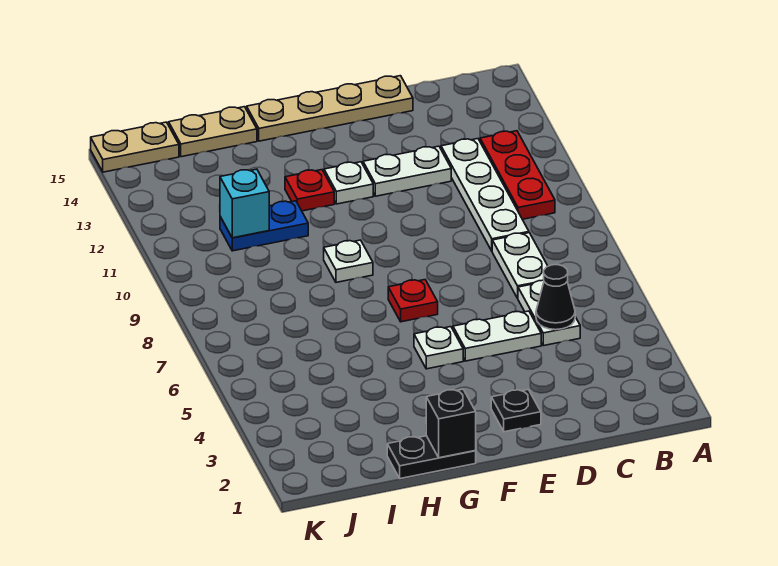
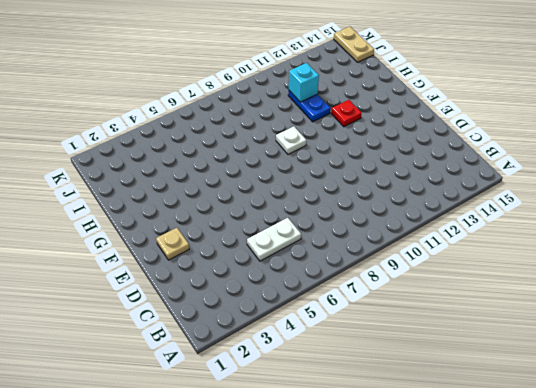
tan plate E2 level 1 -> black plate E2 level 1
none -> red plate B10:B12 level 1
none -> white plate C7:C8 level 1
none -> white plate C9:C12 level 1

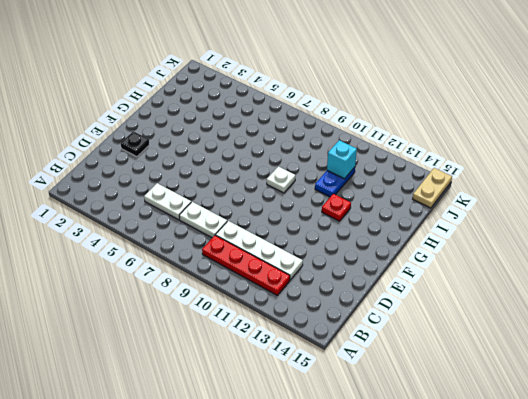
red plate B9:B12 level 1 -> red plate B10:B12 level 1
none -> white plate D5:E5 level 1
none -> white plate D12:E12 level 1
none -> tan plate D15:G15 level 1

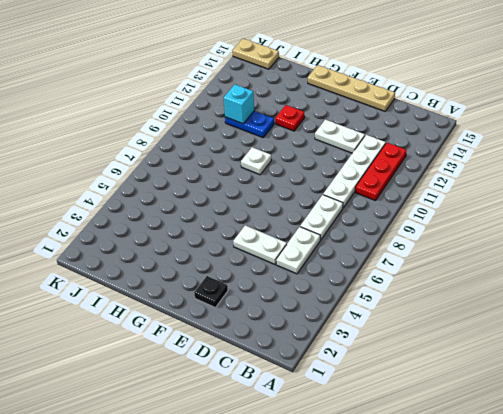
none -> white plate F5 level 1
none -> red plate F7 level 1
none -> white plate F12 level 1

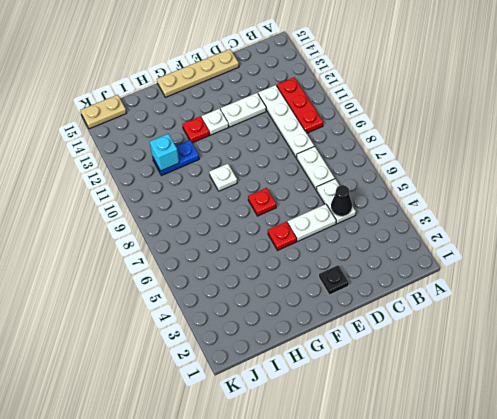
red plate F5 level 1 -> white plate F5 level 1
none -> black plate G1:H1 level 1
none -> tan plate H15:I15 level 1
none -> black brick G1 level 2

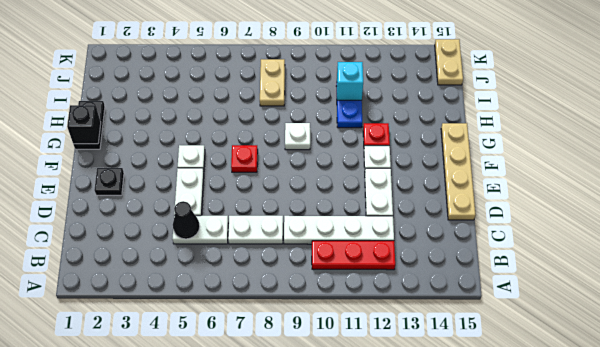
tan plate I8:J8 level 1 -> tan plate H15:I15 level 1

